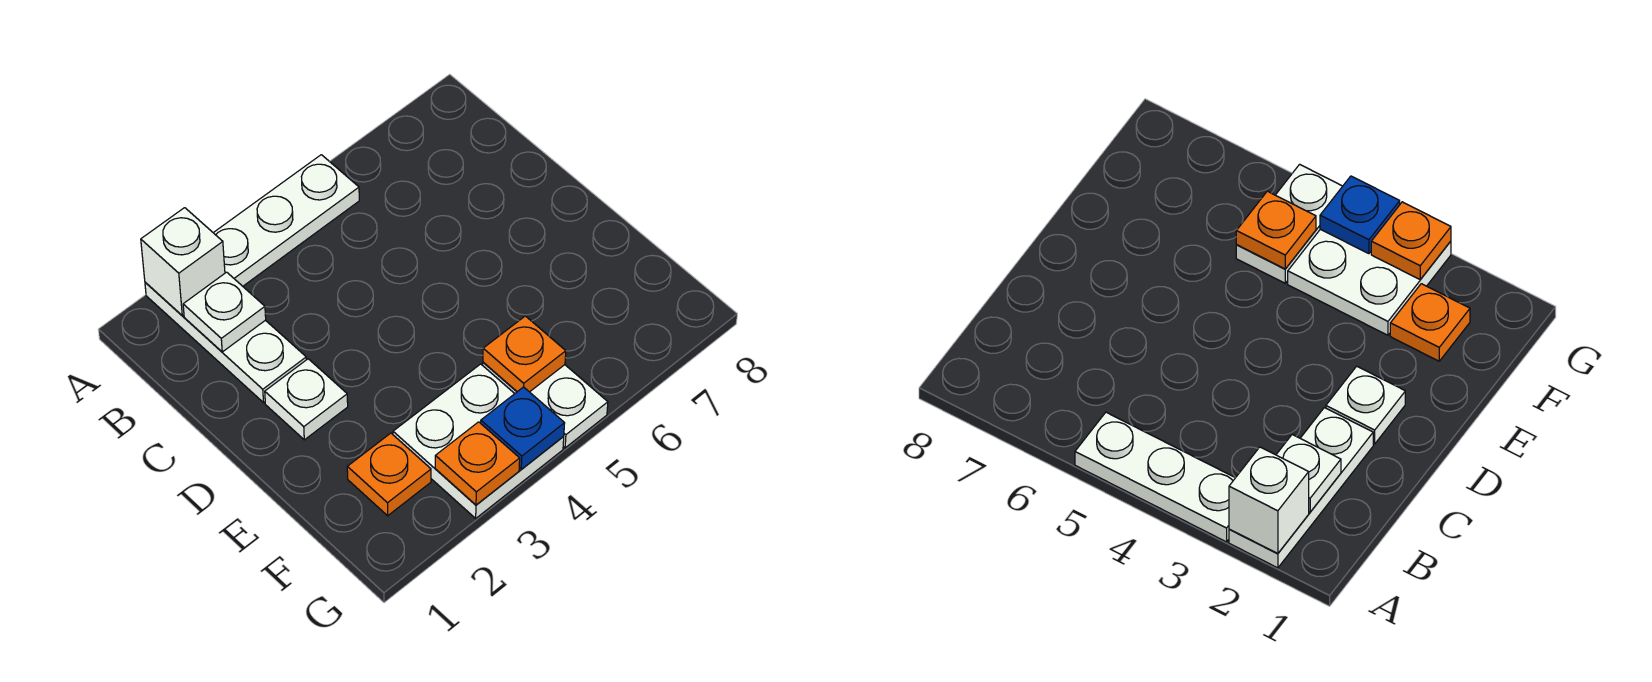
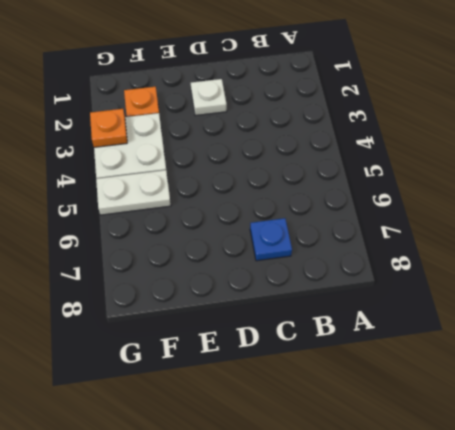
blue plate C7 level 1 -> blue plate G4 level 2
none -> white plate A2:C2 level 1
none -> white plate A3:A5 level 1

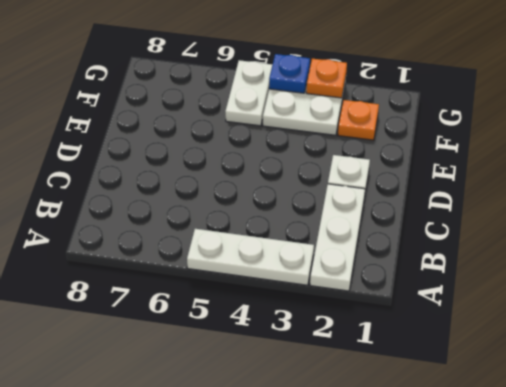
none -> white brick A2 level 2
none -> white plate B2 level 2

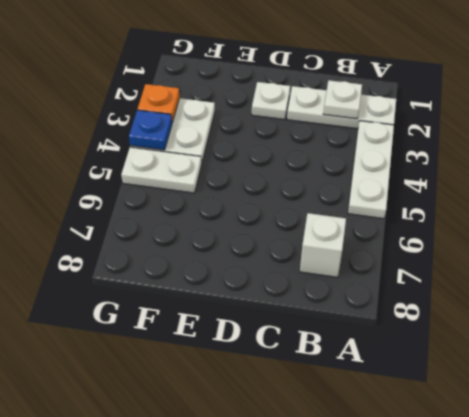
white brick B7 level 1 -> white brick A2 level 2
none -> orange plate F2 level 1
none -> orange plate F5 level 2

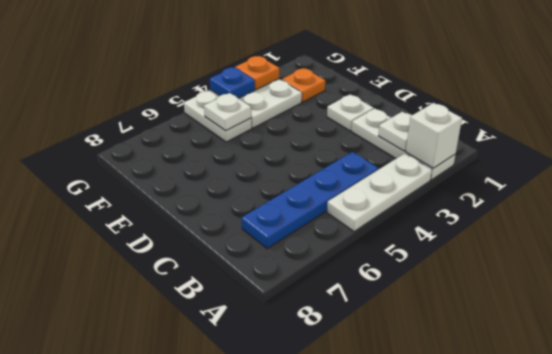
blue plate B4:B7 level 1 -> none
white plate F5 level 2 -> orange plate F5 level 2

